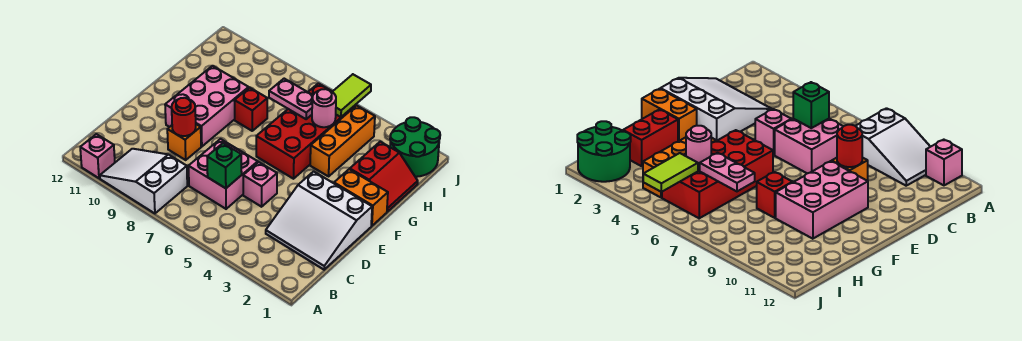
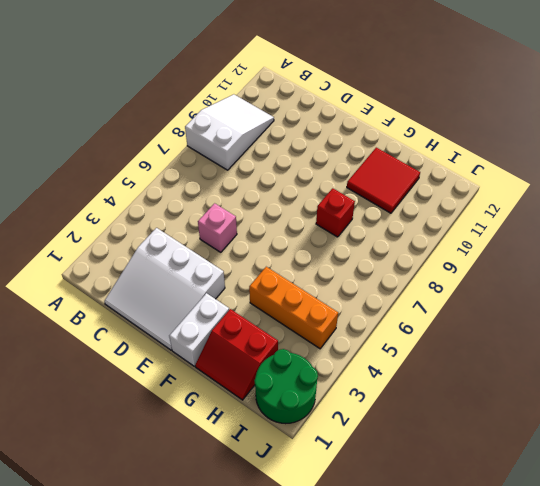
white slope C1:E3 level 1 top 3 -> white slope C1:E3 level 1 top E
white brick F1:F2 level 1 -> orange brick F1:F2 level 1
red tile G10:H11 level 1 -> pink brick E9:G10 level 1
none -> pink brick A11 level 1
none -> pink brick C6:D7 level 1
none -> orange brick D9 level 1

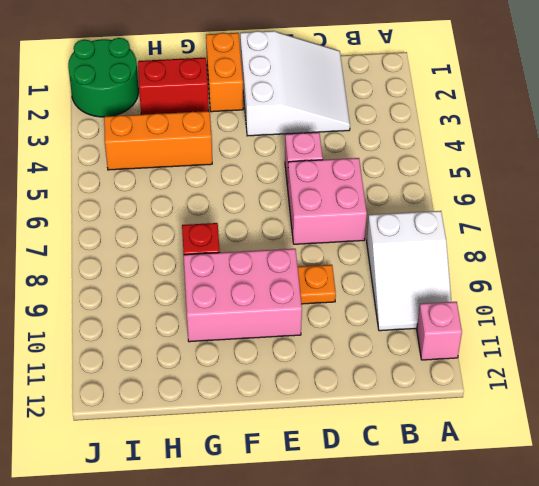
orange plate D9 level 1 -> orange brick D9 level 1
none -> red brick F5:I6 level 1
none -> green brick C6 level 2
none -> red round brick D9 level 2

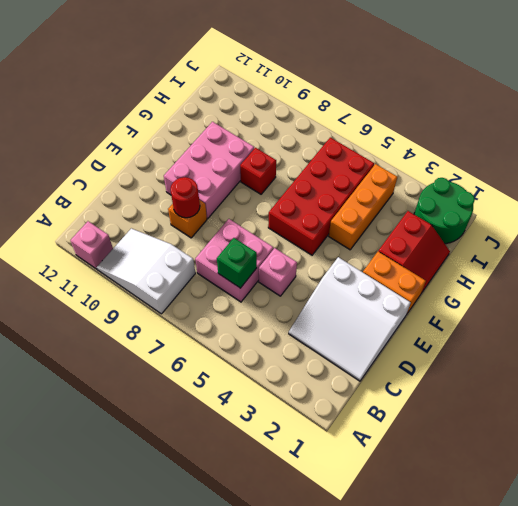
none -> pink round brick H5 level 2
none -> pink plate H6:H7 level 2
none -> lime tile I5:J5 level 2

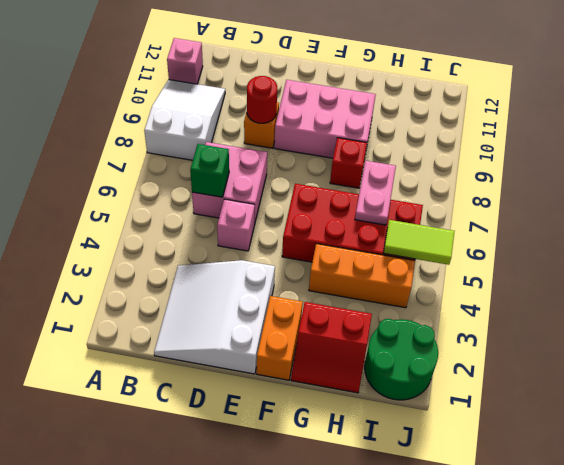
none -> pink round brick H5 level 2

